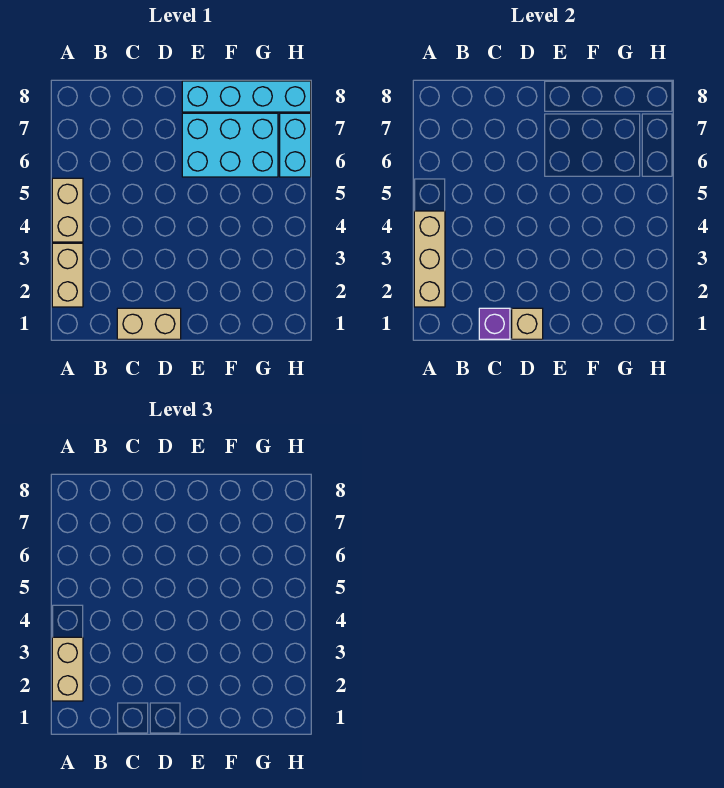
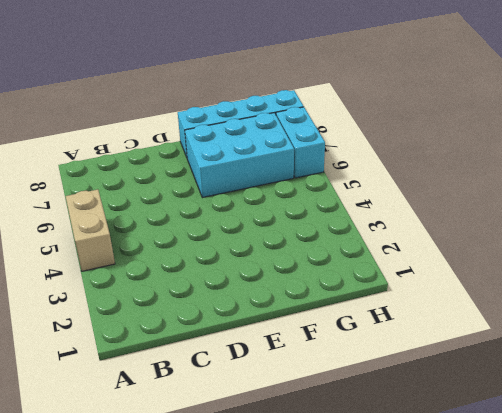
none -> tan brick A2:A3 level 1
none -> tan brick C1:D1 level 1

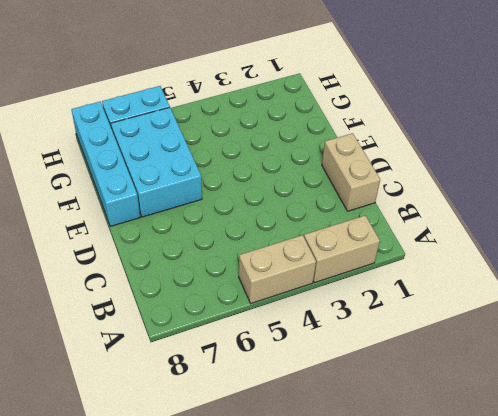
none -> tan brick A2:A4 level 2
none -> purple brick C1 level 2

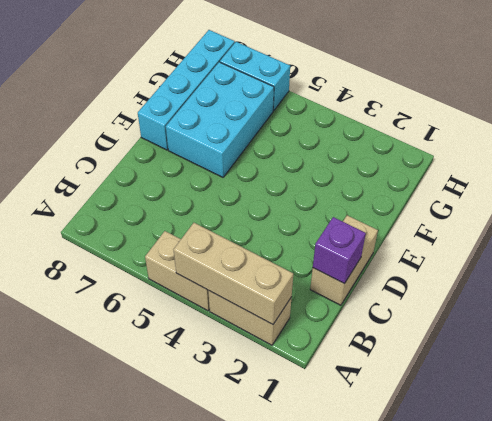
none -> tan brick D1 level 2
none -> tan brick A2:A3 level 3

